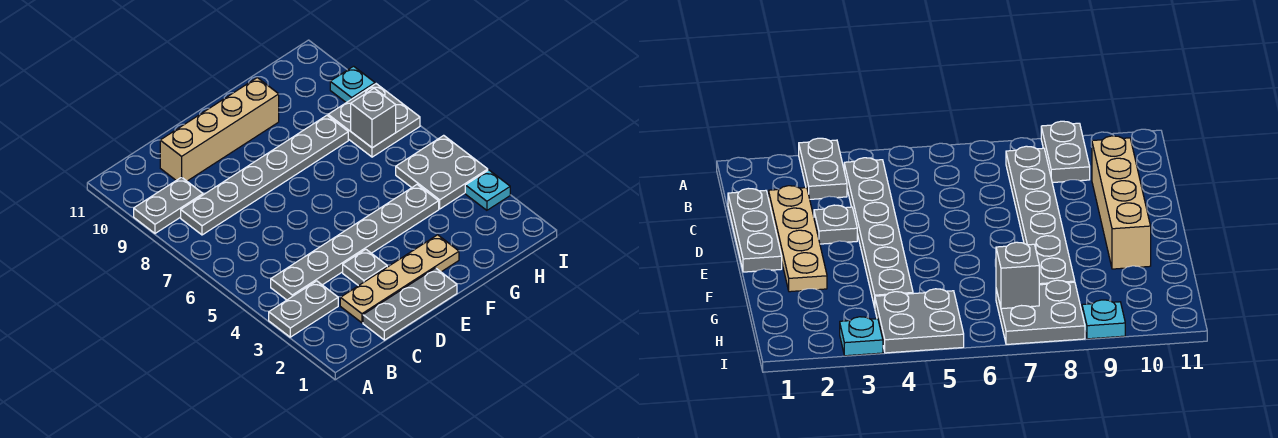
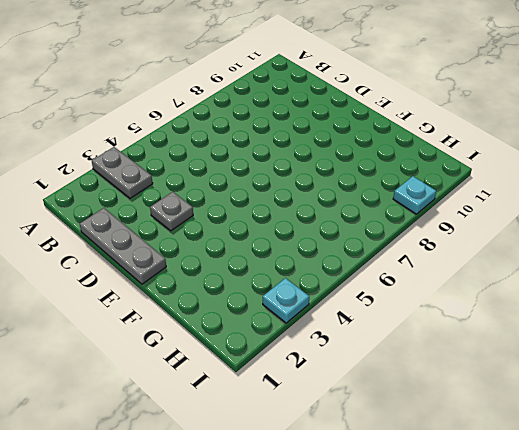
none -> grey plate A9:B9 level 1
none -> grey plate B4:G4 level 1
none -> grey plate B8:G8 level 1

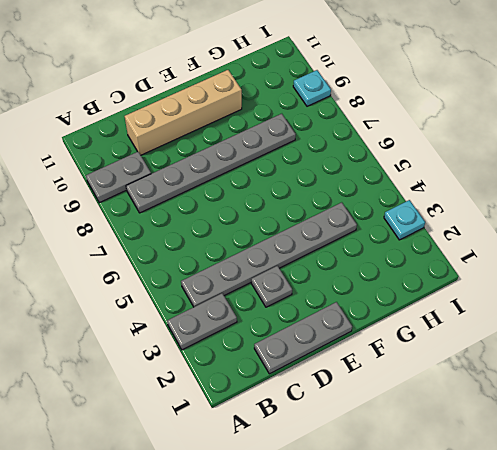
none -> tan plate C2:F2 level 1
none -> grey plate H4:I5 level 1
none -> grey plate H7:I8 level 1

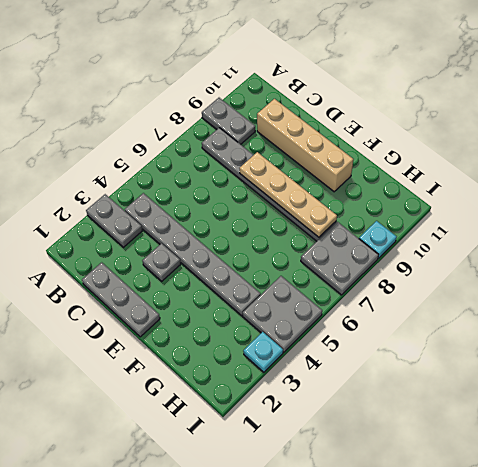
tan plate D8:G8 level 2 -> tan plate C2:F2 level 1
none -> grey brick H7 level 2

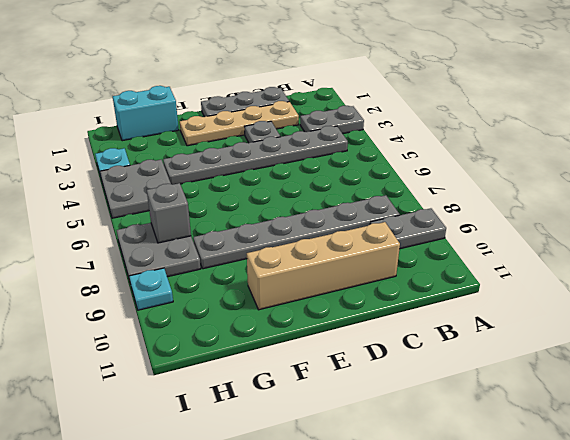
cyan brick G1:H1 level 1 -> none

